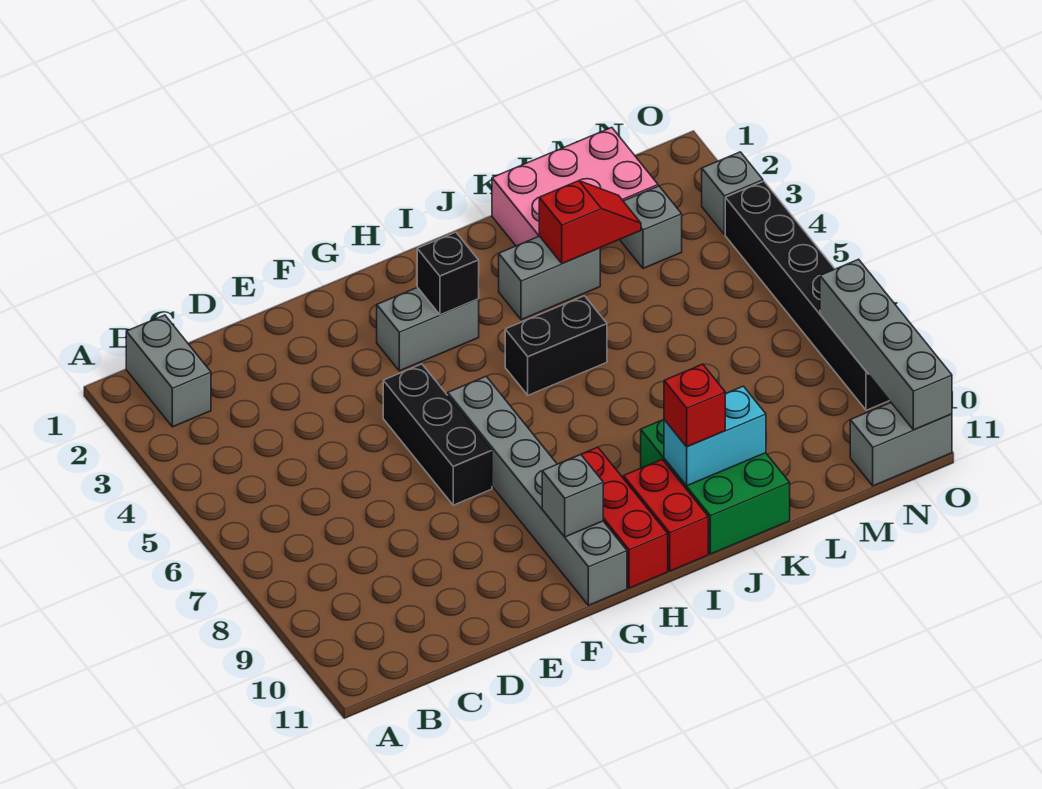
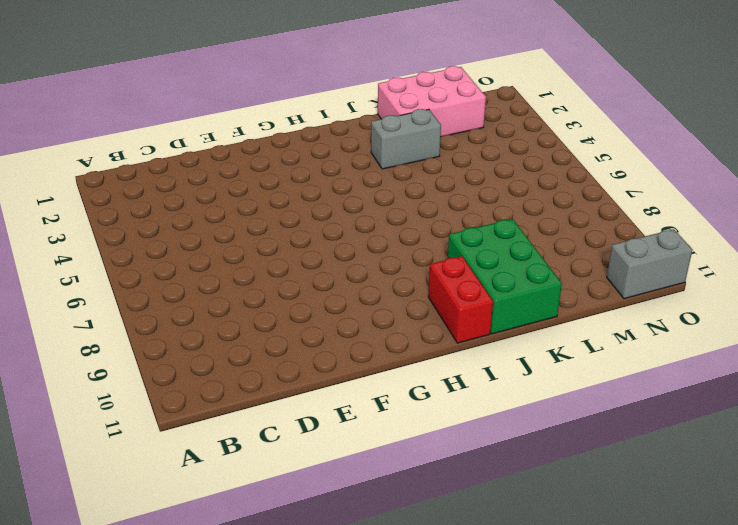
none -> grey brick B1:B2 level 1
none -> black brick F5:F7 level 1
none -> grey brick G3:H3 level 1

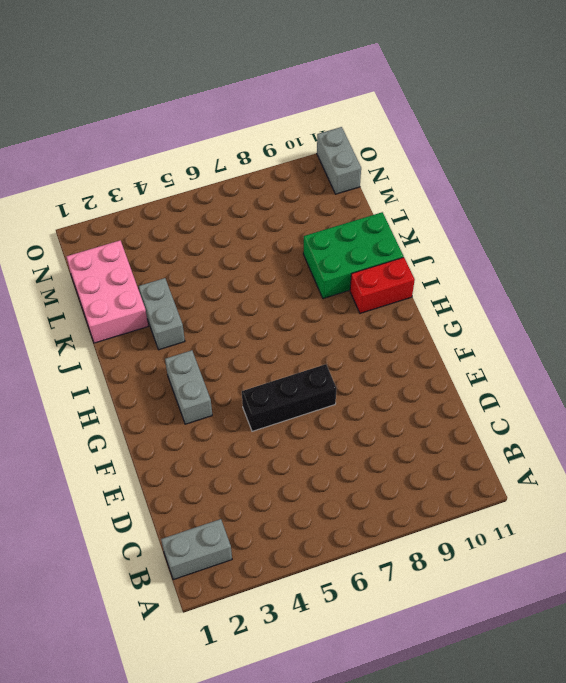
none -> grey brick G6:G11 level 1
none -> red brick H9:H11 level 1
none -> black brick I5:J5 level 1

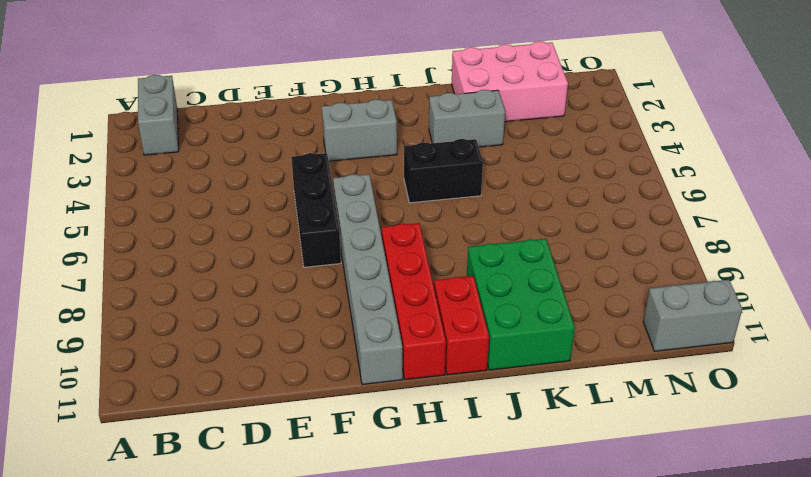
red brick H8:H11 level 1 -> red brick H9:H11 level 1
none -> grey brick M3 level 1
none -> grey brick O3 level 1
none -> black brick O4:O9 level 1

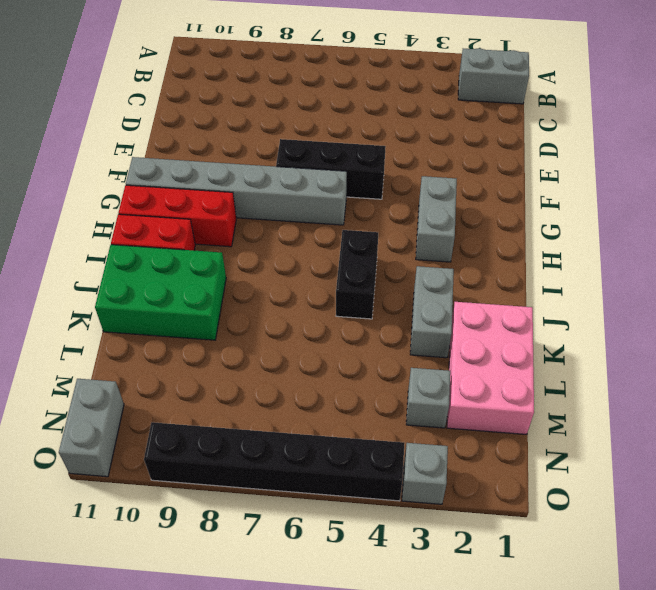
none -> grey brick G10 level 2
none -> black brick H3 level 2
none -> cyan brick J10:K10 level 2

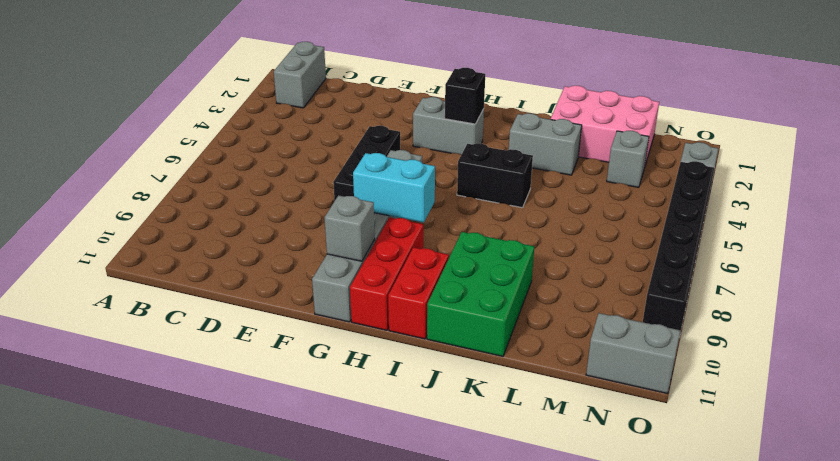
cyan brick G8:H8 level 2 -> cyan brick J10:K10 level 2
none -> red slope K3:L3 level 2 top K
none -> grey brick O8:O11 level 2
none -> red brick J10 level 3

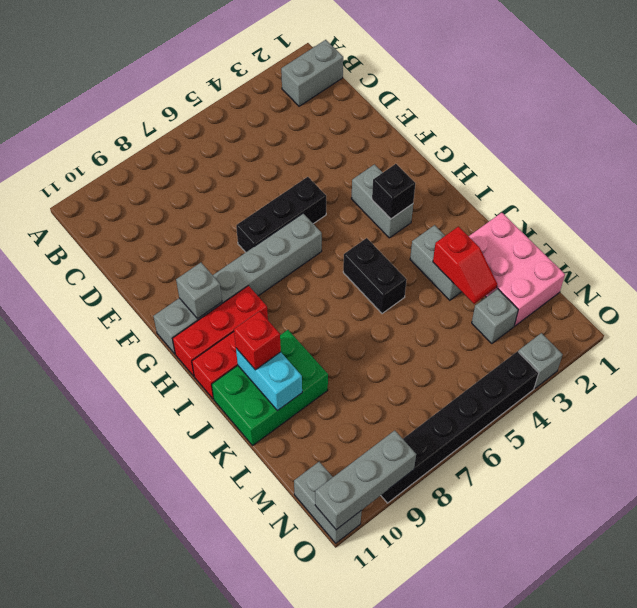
grey brick O9:O11 level 2 -> grey brick O8:O11 level 2

